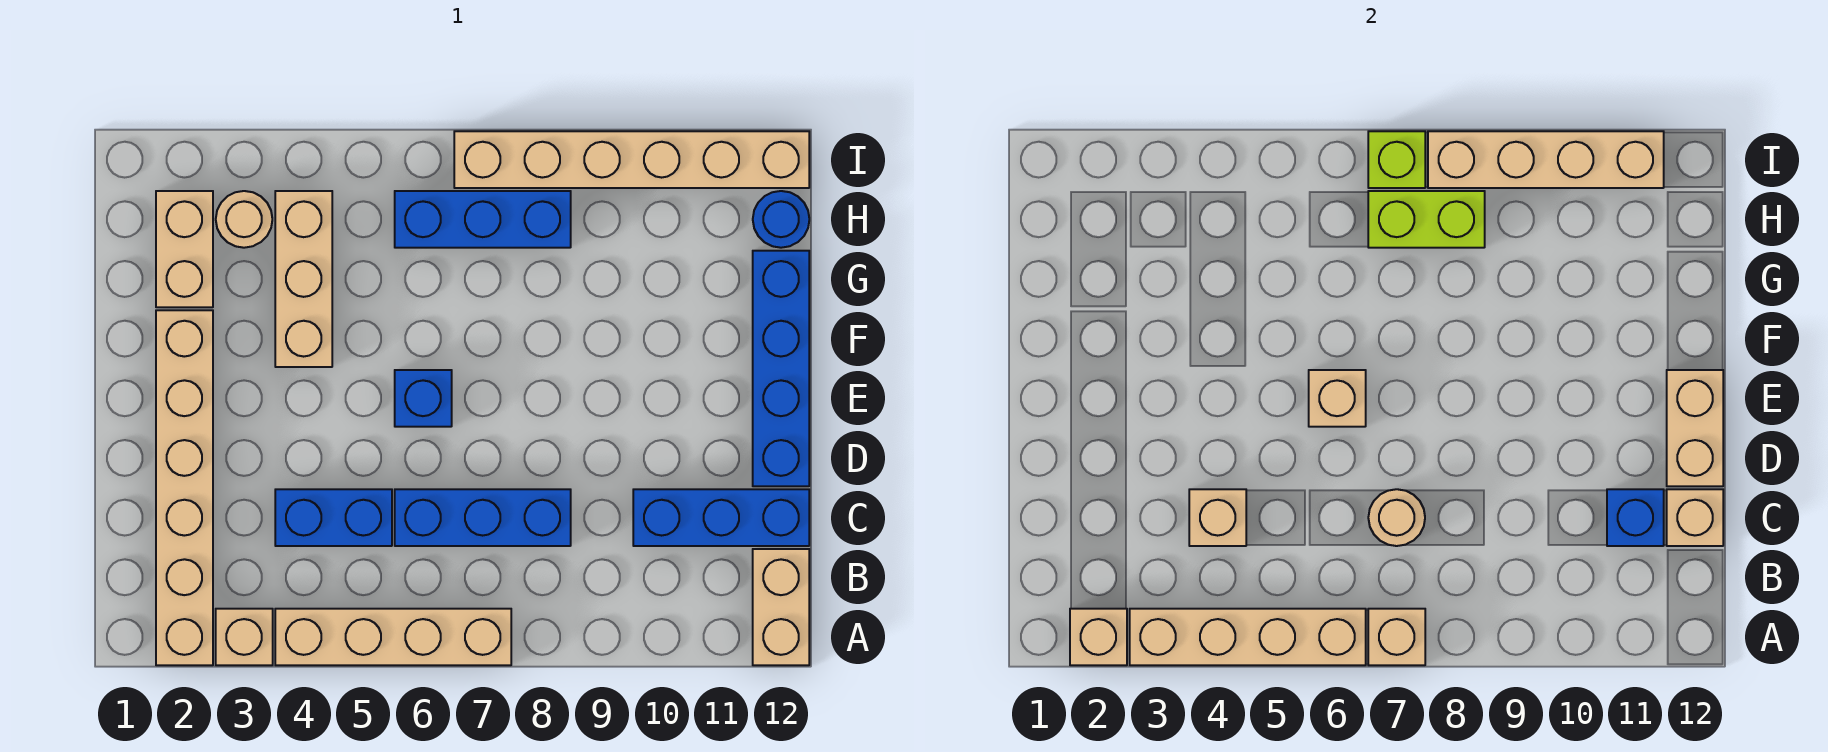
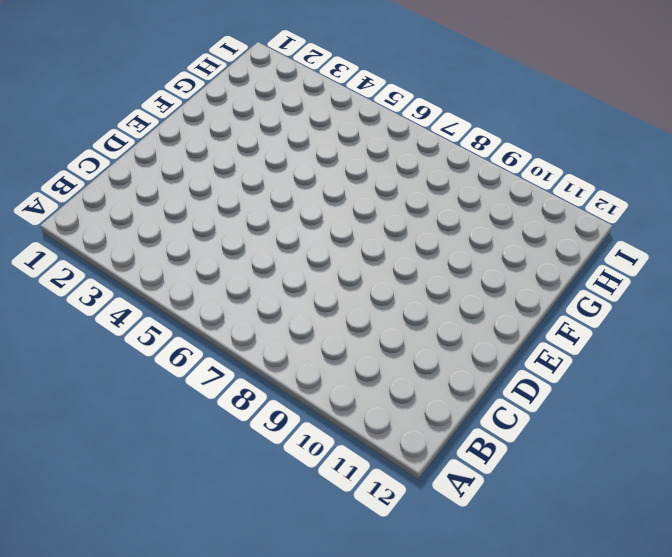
none -> tan brick A2:F2 level 1
none -> tan brick A3 level 1
none -> tan brick A4:A7 level 1

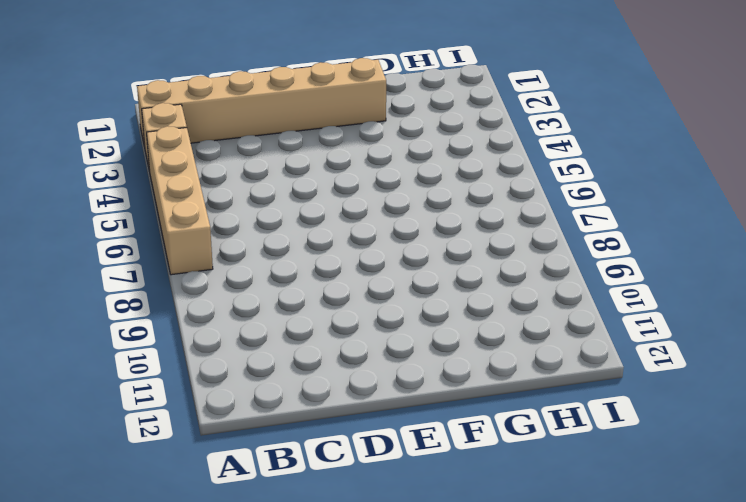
none -> tan brick A12:B12 level 1
none -> blue brick C4:C5 level 1
none -> blue brick C6:C8 level 1

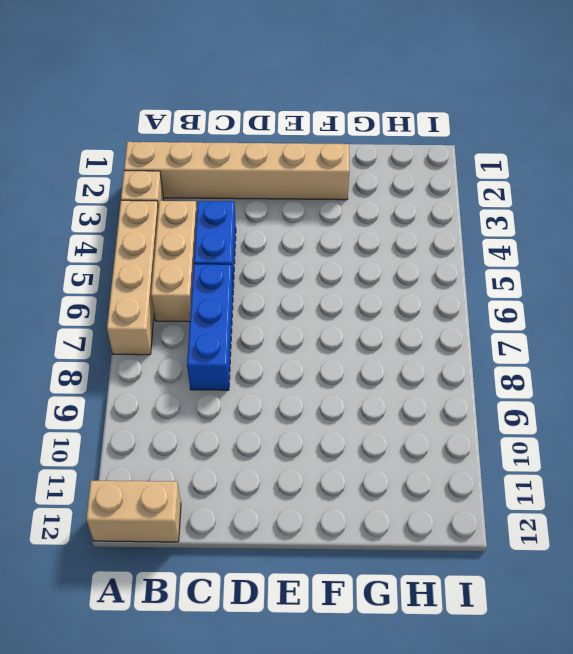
tan brick B4:B6 level 1 -> tan brick F4:H4 level 1
none -> blue brick C10:C12 level 1
none -> blue brick D12:G12 level 1
none -> blue brick E6 level 1

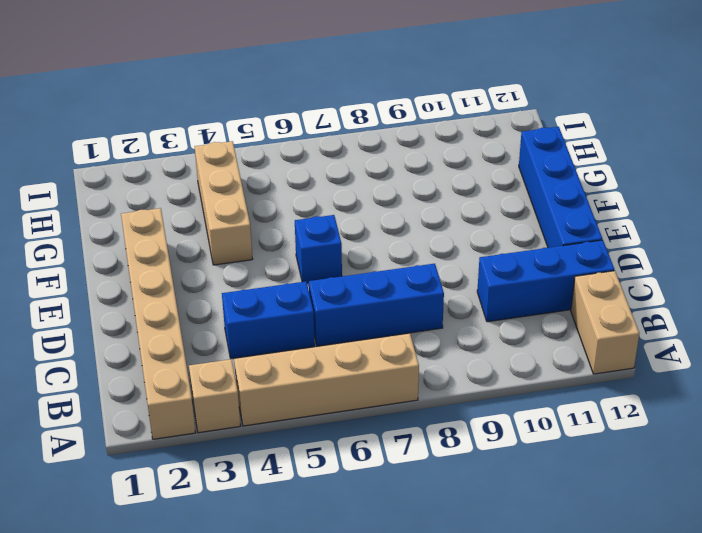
none -> tan brick G2:H2 level 1
none -> tan round brick H3 level 1
none -> blue brick H6:H8 level 1

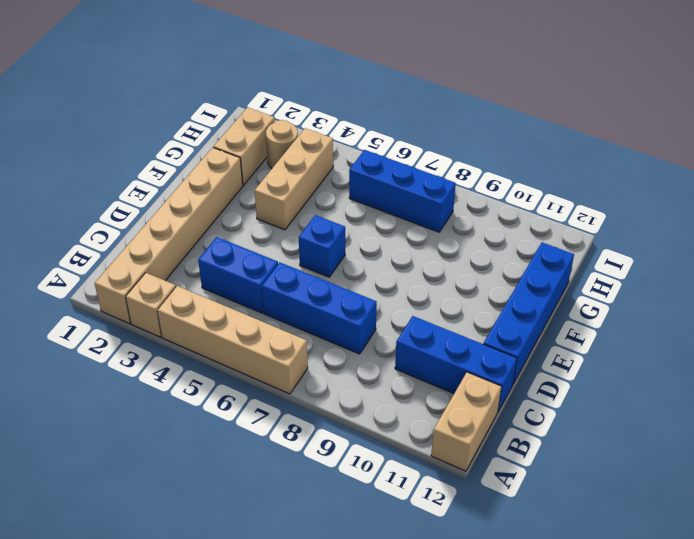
none -> blue round brick H12 level 1
none -> tan brick I7:I12 level 1
none -> tan brick A2 level 2

